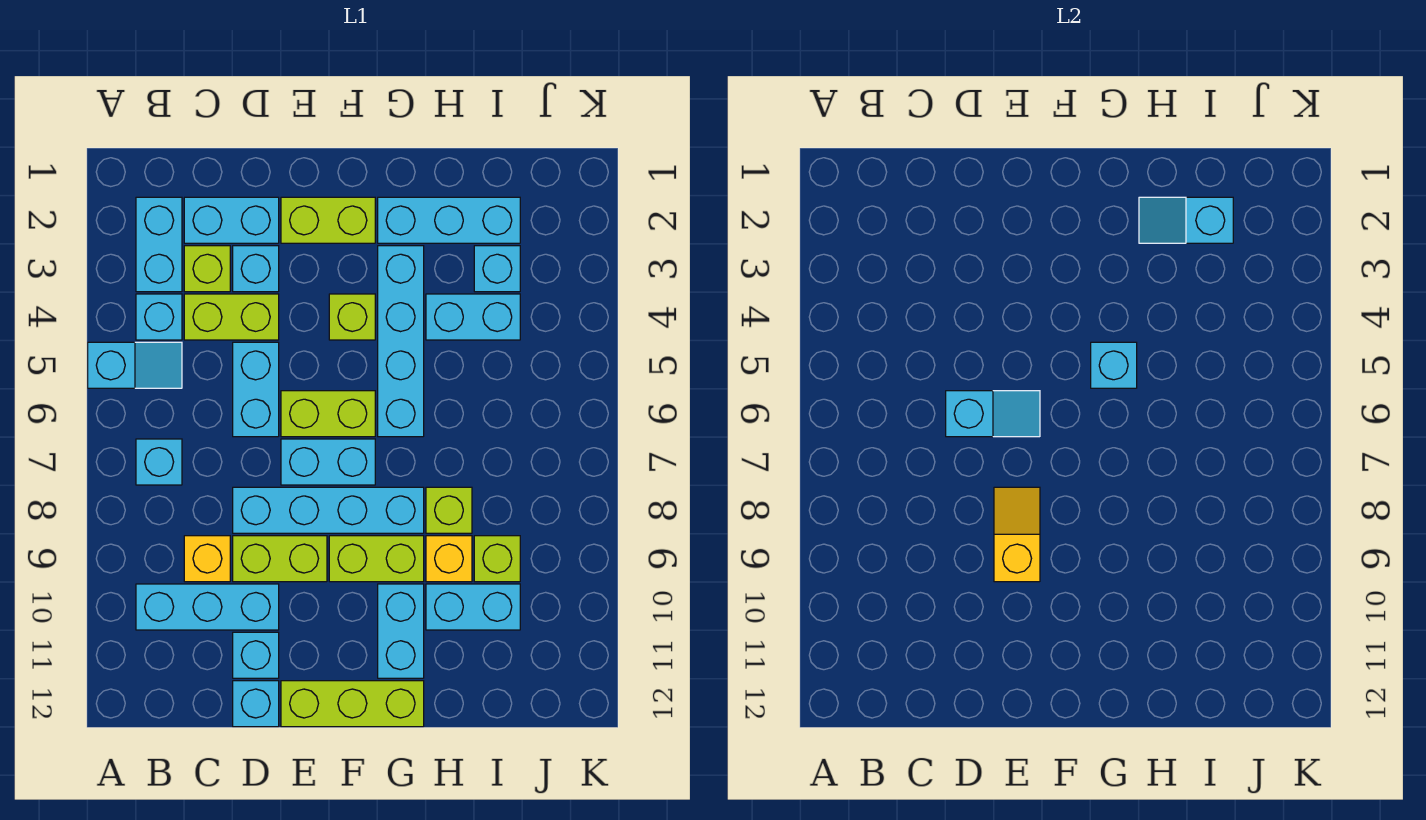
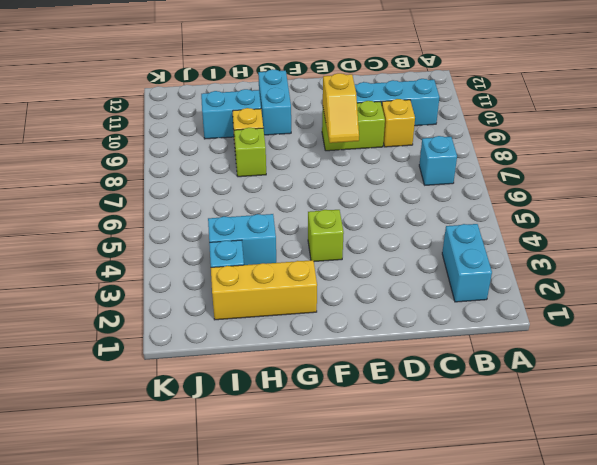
yellow brick G2:I2 level 1 -> cyan brick G2:I2 level 1
none -> cyan slope A5:B5 level 1 top A
none -> cyan brick B4 level 1
none -> cyan brick C2:D2 level 1
none -> lime brick C3 level 1

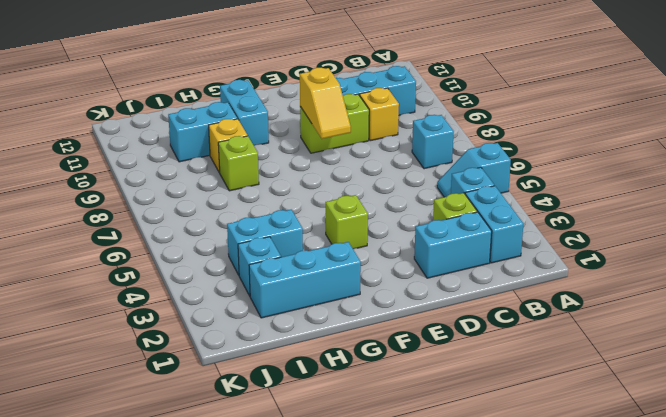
none -> lime brick C4:D4 level 1
none -> cyan brick D3 level 1
none -> cyan brick D5:D6 level 1
none -> cyan brick D8:G8 level 1

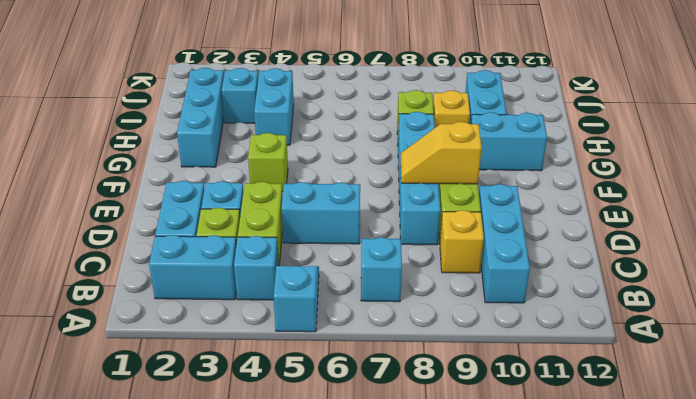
none -> cyan brick D11 level 1
none -> cyan brick D12 level 1
none -> lime brick E2:F2 level 1
none -> lime brick E6:F6 level 1

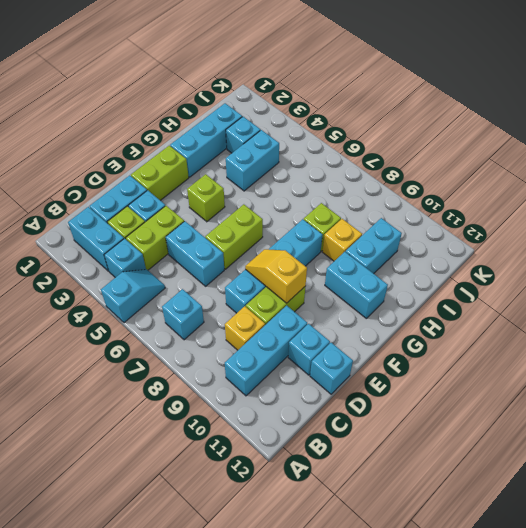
none -> cyan brick E7:F7 level 1
none -> lime brick E12:G12 level 1
none -> lime brick F9:G9 level 1
none -> cyan brick G3:G6 level 1

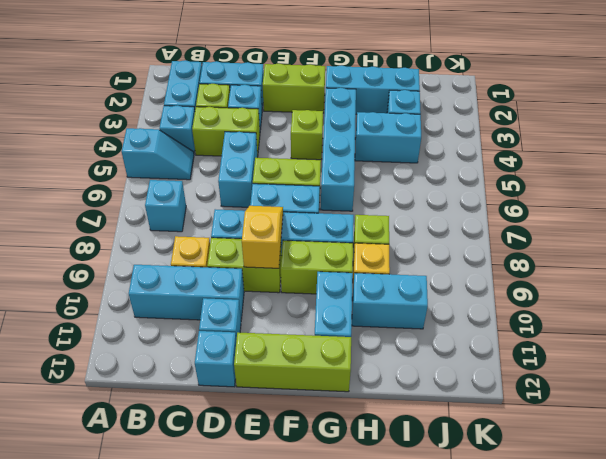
none -> lime brick I9 level 1
none -> cyan slope D6:E6 level 2 top D
none -> cyan brick G5 level 2
none -> cyan slope H2:I2 level 2 top I

